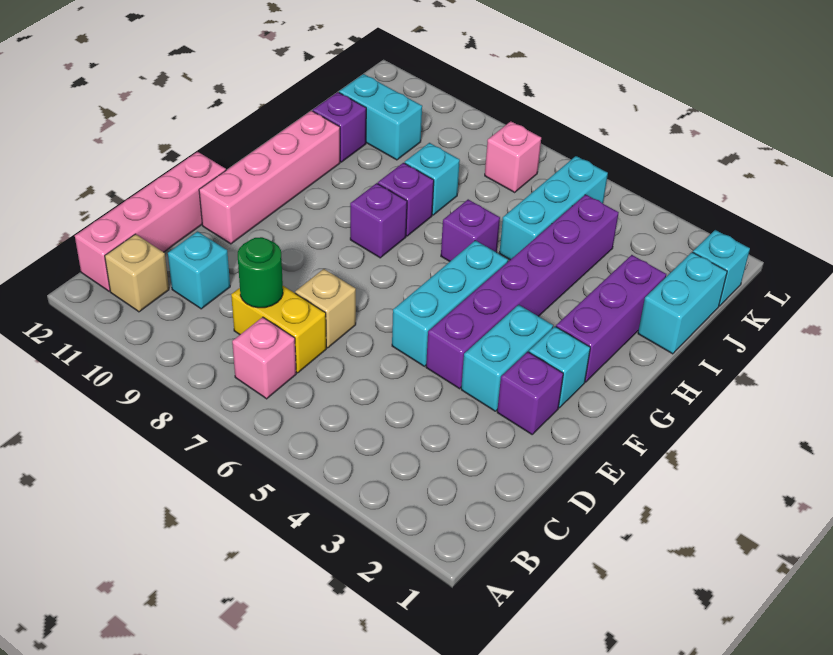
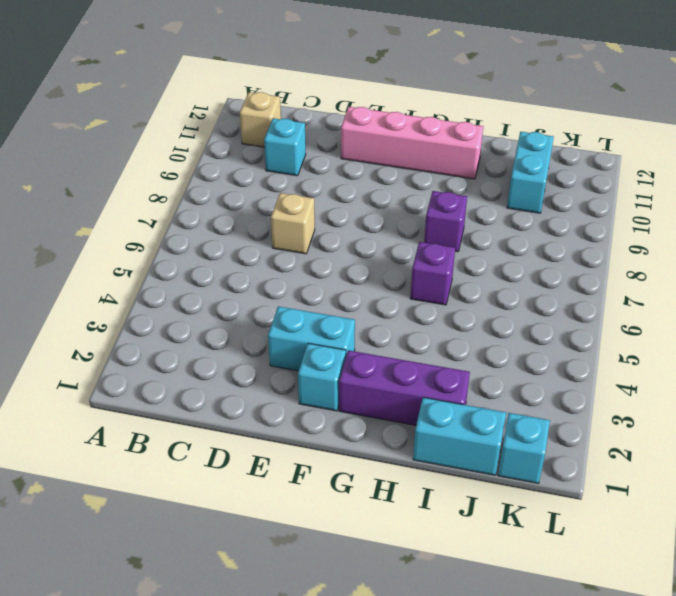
none -> pink brick B7 level 1
none -> pink brick B12:E12 level 1
none -> yellow brick C7:C8 level 1

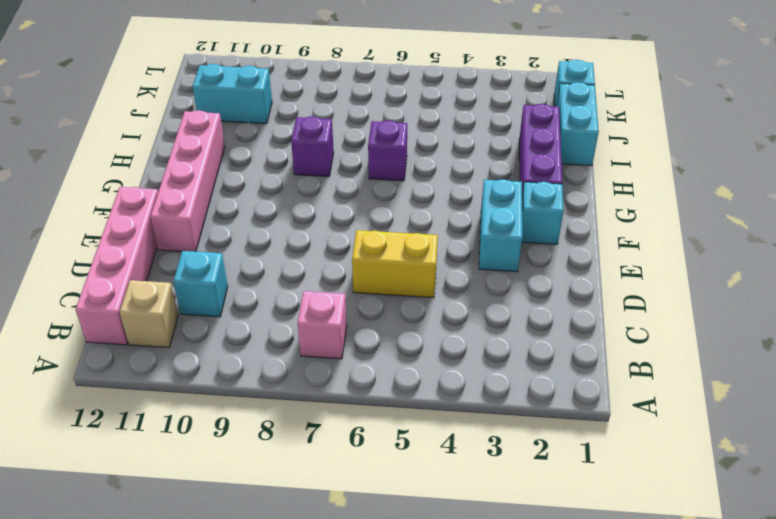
yellow brick D5:D6 level 1 -> yellow brick C7:C8 level 1
none -> tan brick D7 level 1
none -> purple brick E2 level 1
none -> purple brick E4:J4 level 1

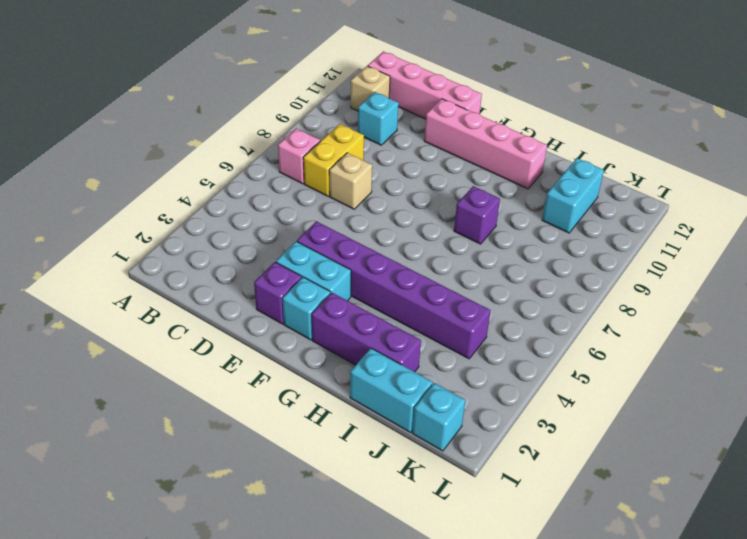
none -> cyan brick E5:G5 level 1
none -> purple brick G8 level 1
none -> purple brick H6 level 1

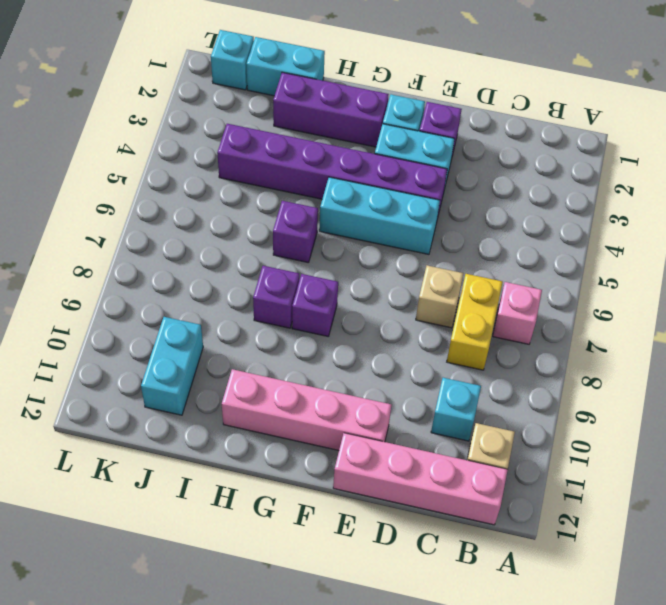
none -> cyan brick I5:K5 level 1
none -> cyan brick I8 level 1
none -> purple brick I11 level 1

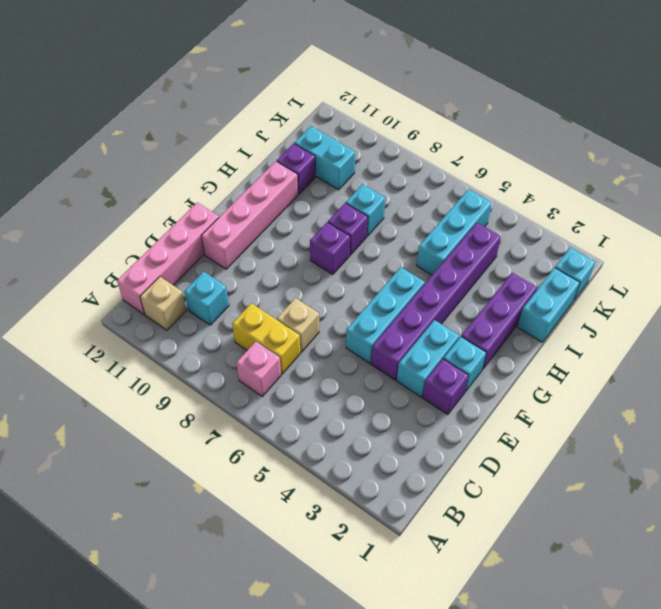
none -> purple brick H6 level 1
none -> pink brick K7 level 1
none -> green round brick C8 level 2

